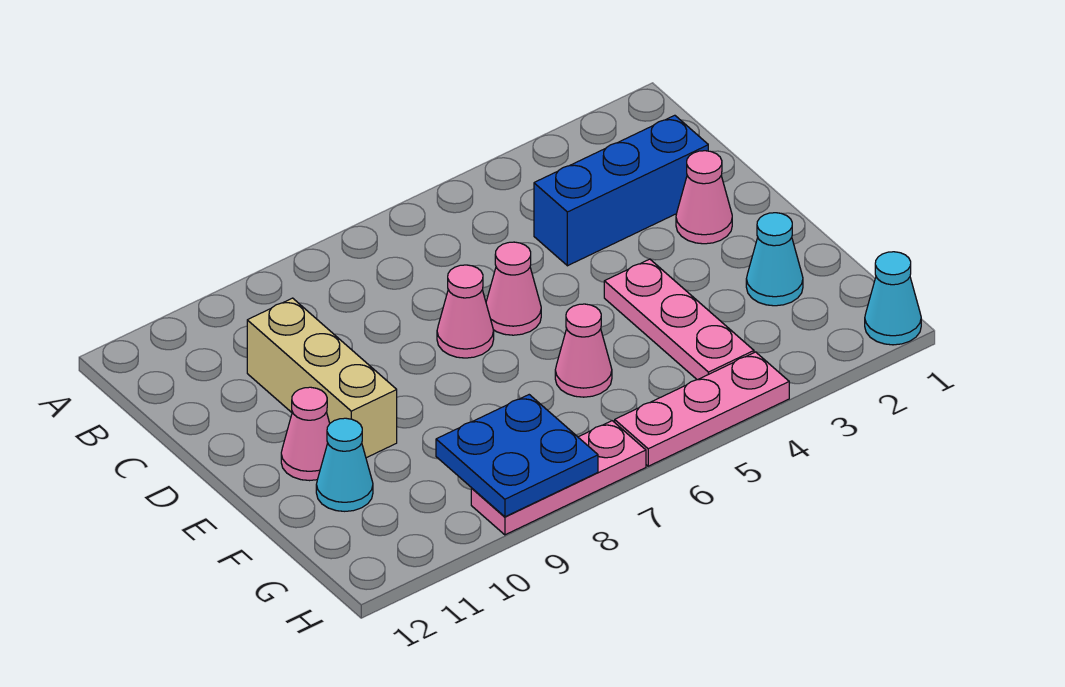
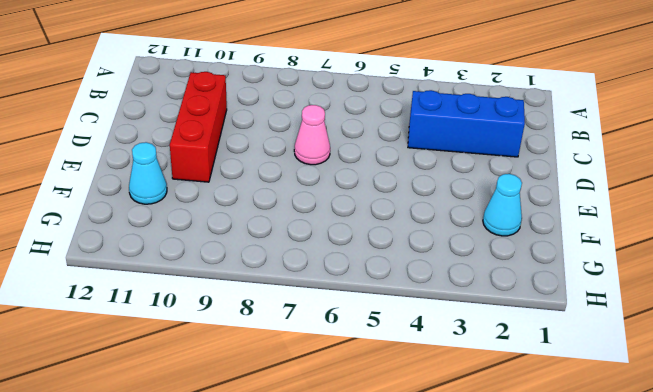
red brick C10:E10 level 1 -> tan brick C10:E10 level 1
none -> pink cone D2 level 1
none -> pink cone D6 level 1
none -> pink plate E4:G4 level 1

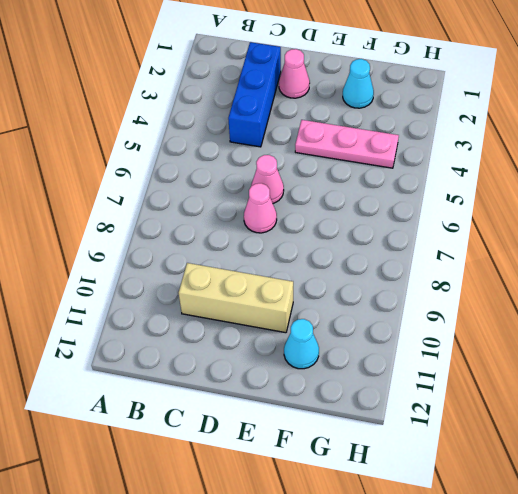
none -> pink cone E11 level 1
none -> pink cone F6 level 1
none -> cyan cone H1 level 1

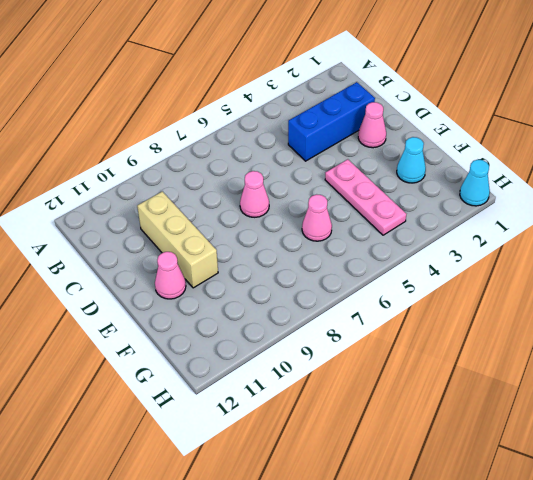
none -> pink cone D6 level 1
none -> cyan cone F11 level 1
none -> pink plate H4:H6 level 1

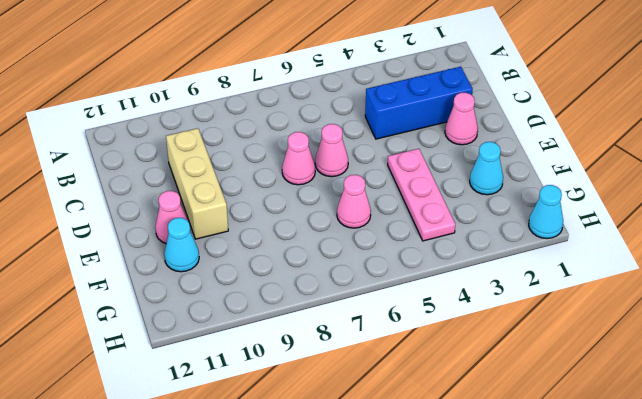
none -> pink plate H4:H6 level 1
none -> pink plate H7:H9 level 1
none -> blue plate G8:H9 level 2

